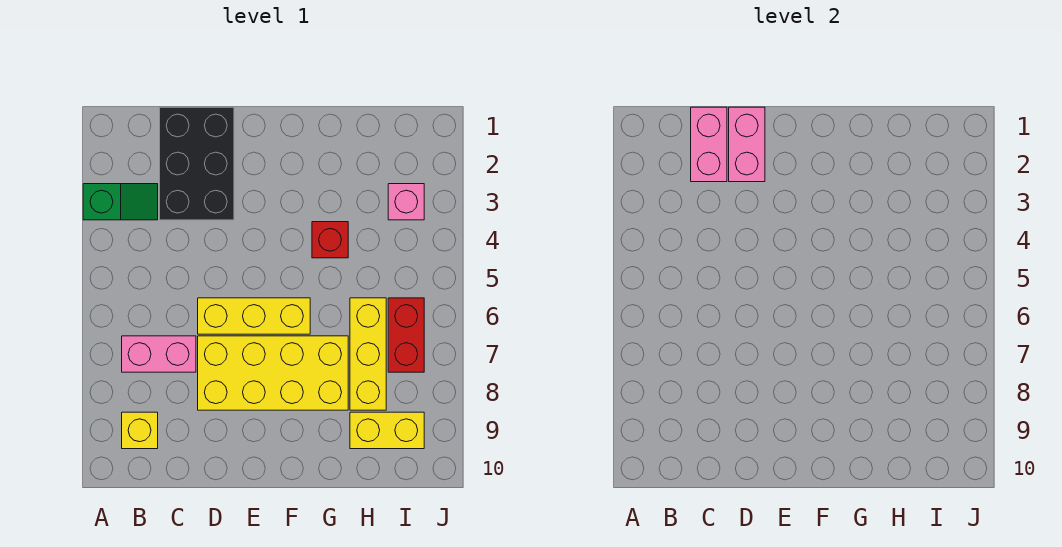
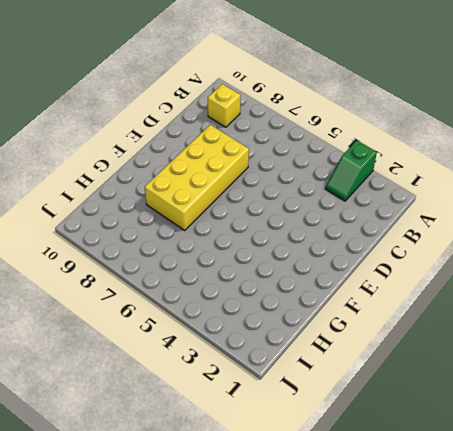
none -> pink brick B7:C7 level 1
none -> black brick C1:D3 level 1
none -> yellow brick D6:F6 level 1

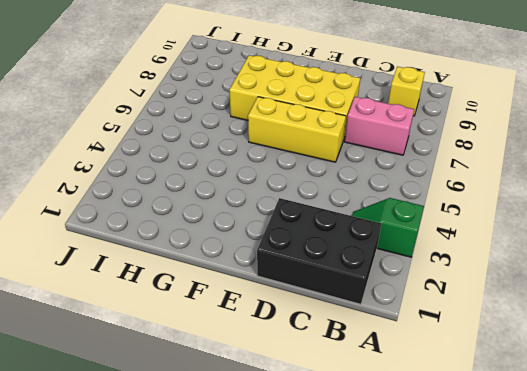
black brick B1:D2 level 1 -> black brick C1:D3 level 1
none -> red brick G4 level 1
none -> yellow brick H6:H8 level 1
none -> yellow brick H9:I9 level 1

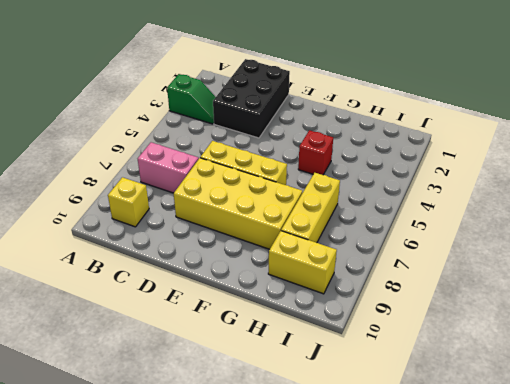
none -> pink brick I3 level 1
none -> red brick I6:I7 level 1
none -> pink brick C1:C2 level 2

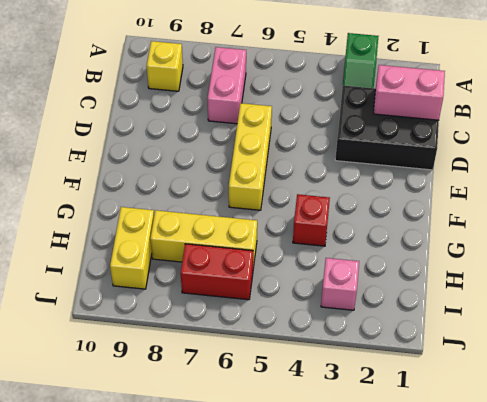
none -> yellow brick D7:G8 level 1
none -> pink brick D1:D2 level 2

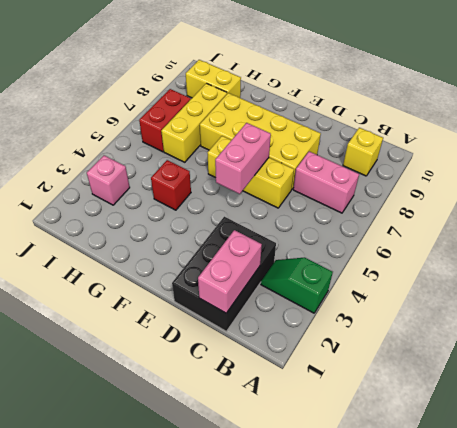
pink brick E5:E6 level 2 -> pink brick D1:D2 level 2

